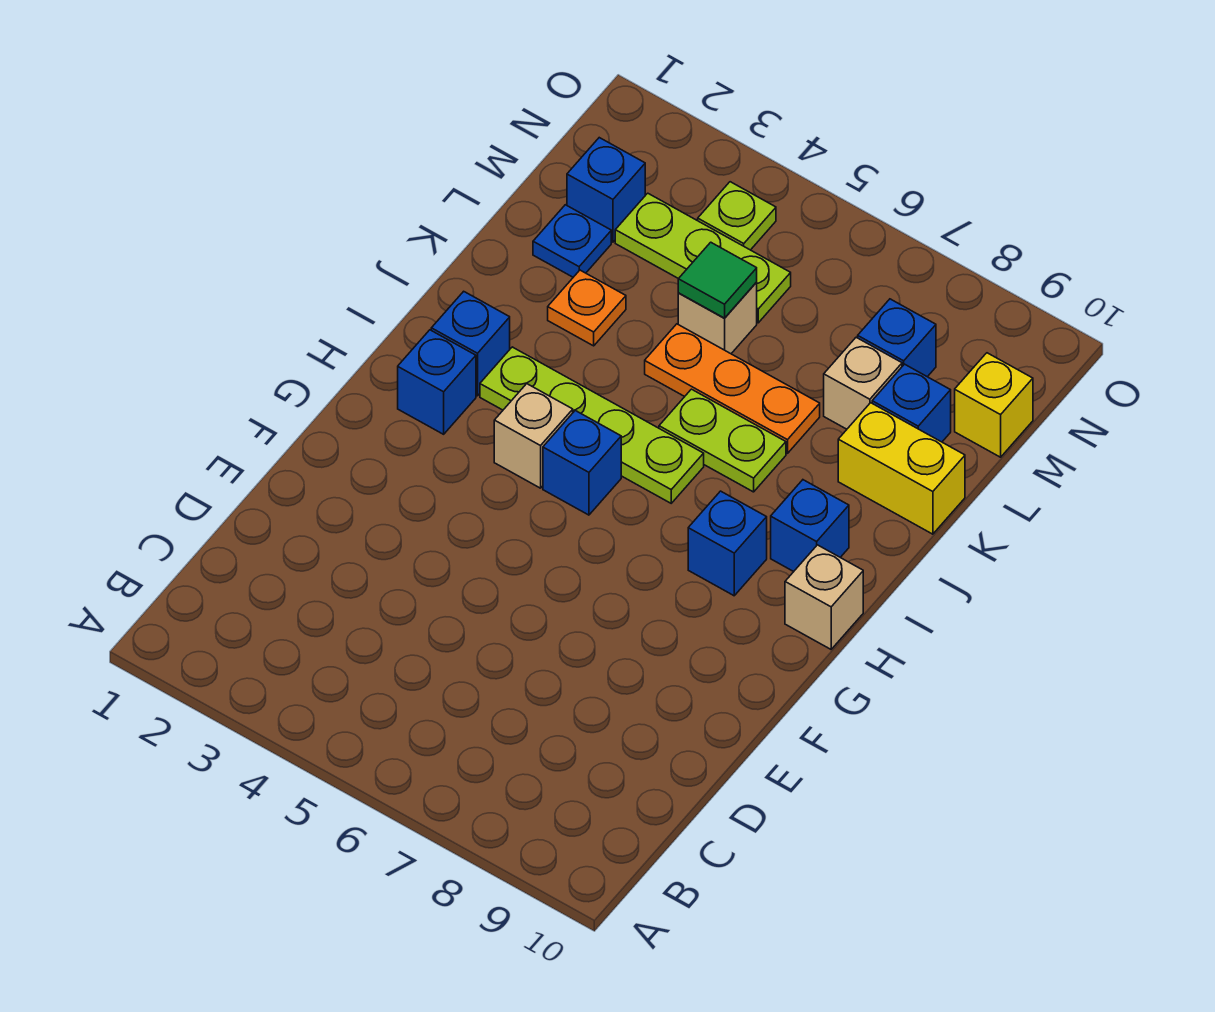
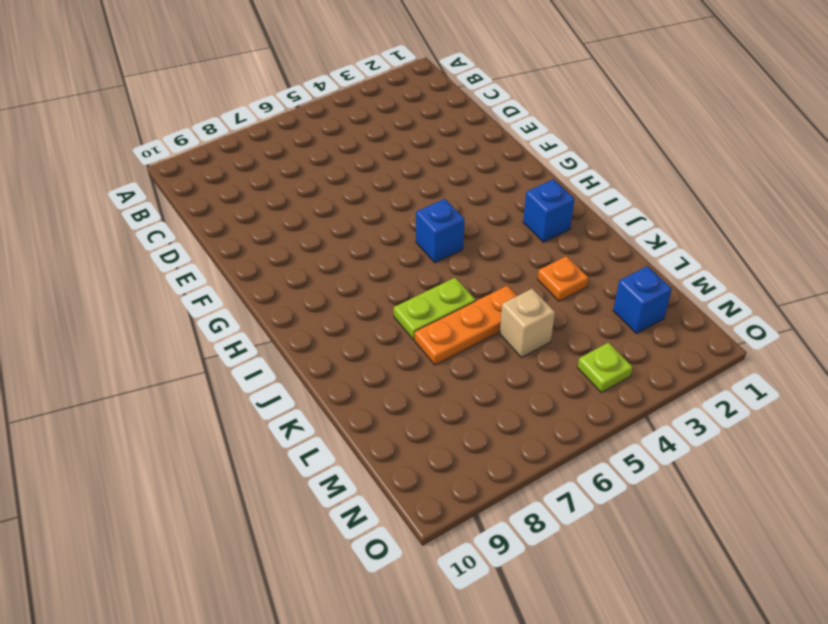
none -> blue brick H2 level 1
none -> tan brick H4 level 1
none -> blue brick H8 level 1

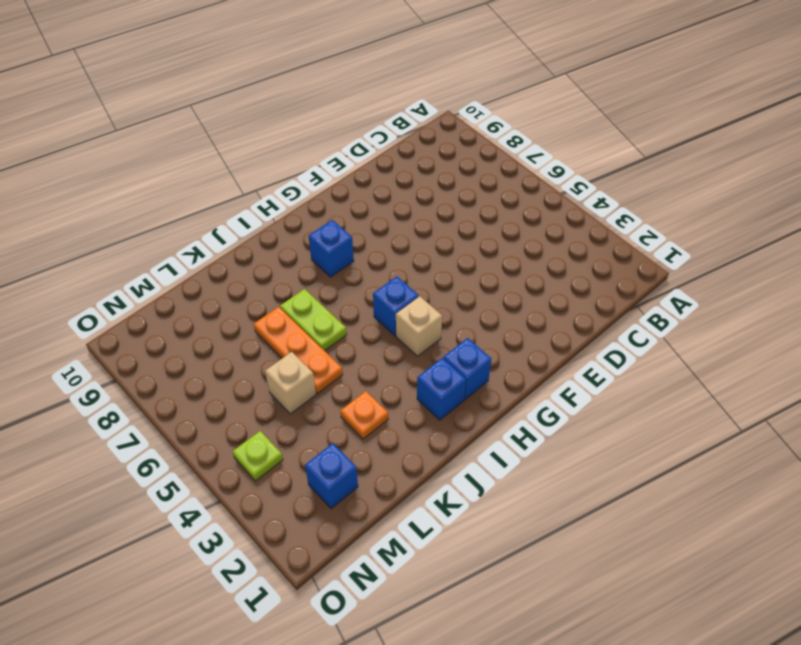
none -> tan brick H10 level 1
none -> lime plate I3:I6 level 1
none -> blue brick I9 level 1

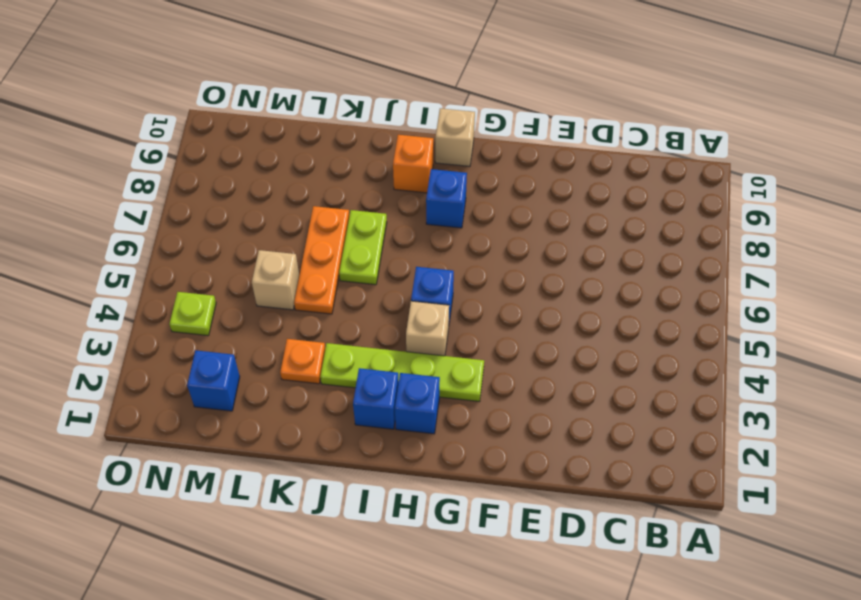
lime plate G3:J3 level 1 -> lime plate I3:I6 level 1
orange brick I9 level 1 -> blue brick I9 level 1
none -> yellow brick K9:K10 level 1
none -> blue plate L2 level 1
none -> tan brick L8 level 1

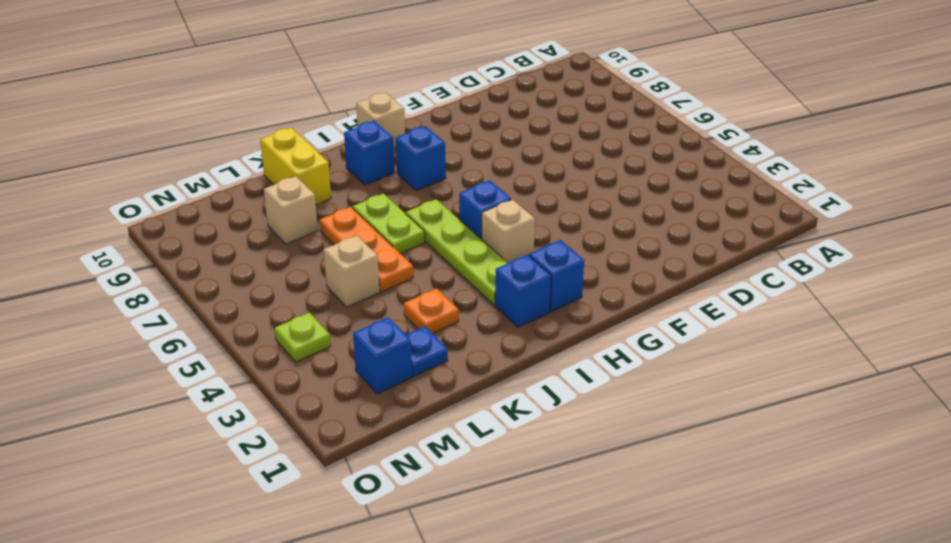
none -> blue brick L9 level 1
none -> lime plate M3:M5 level 1
none -> blue brick M8 level 1

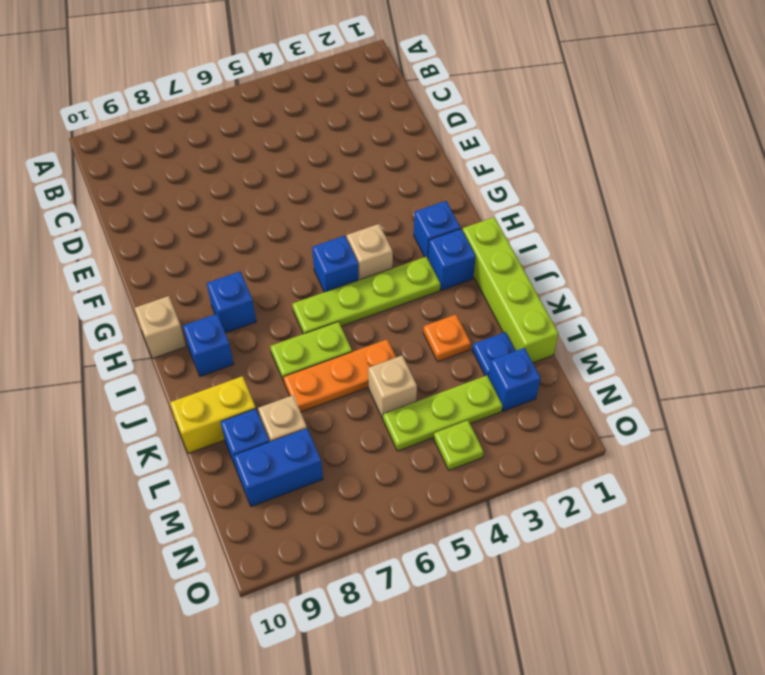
lime brick I1:L1 level 1 -> none
blue brick M8:M9 level 1 -> blue brick M8 level 1
none -> yellow brick M10 level 1
none -> green tile L5 level 2

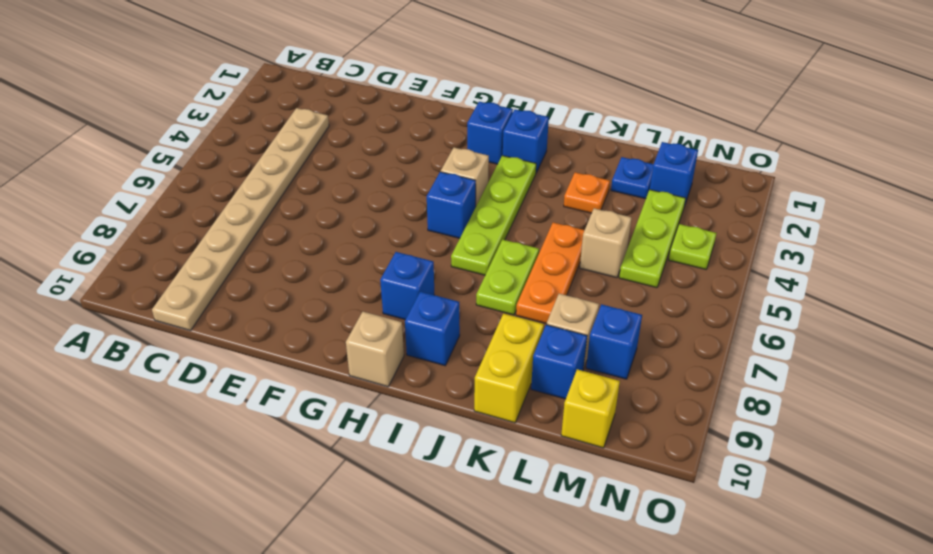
tan plate C3:C10 level 1 -> none
none -> green tile L5 level 2

